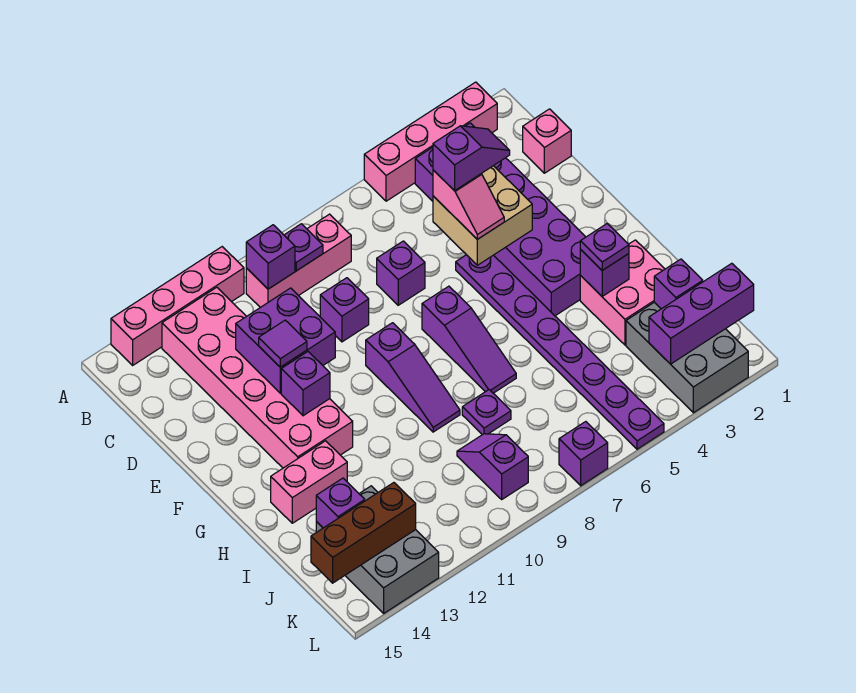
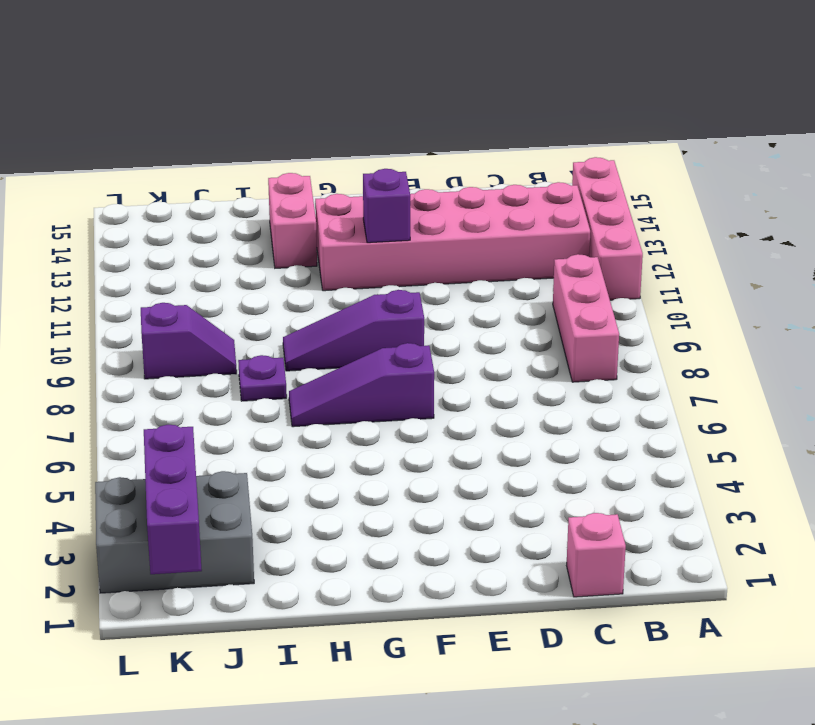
none -> pink brick A2:A5 level 1
none -> purple brick B3:G4 level 1
none -> purple brick D7 level 1
none -> purple brick D9 level 1

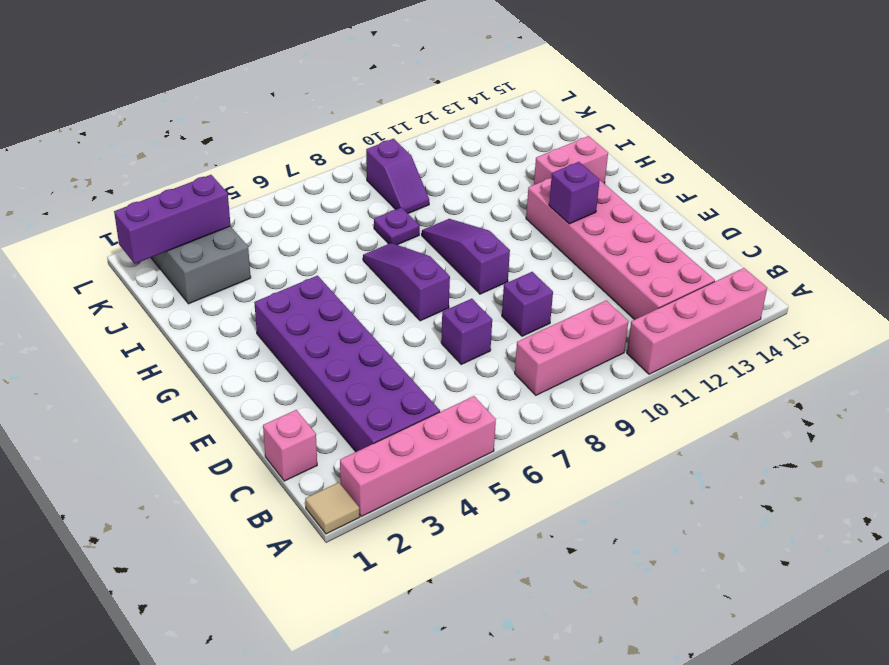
tan tile A1 level 1 -> none
none -> purple plate E5:L5 level 1
none -> pink brick H2:I3 level 1
none -> grey brick J13:L14 level 1
none -> purple brick L7 level 1

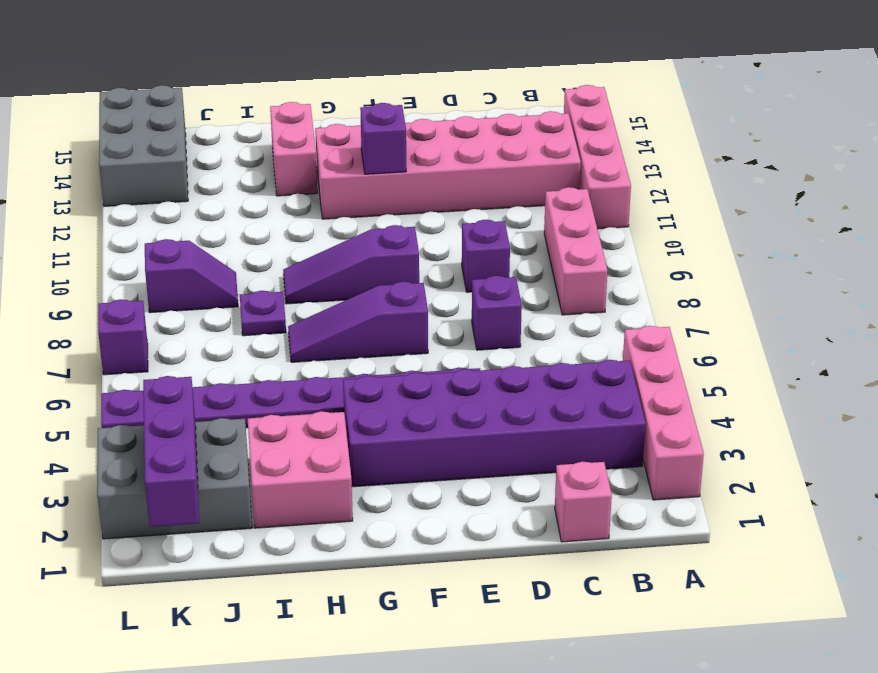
grey brick K13:L15 level 1 -> grey brick J13:L14 level 1
none -> purple plate B9 level 2
none -> purple brick B10 level 2
none -> tan brick D4:E5 level 2
none -> purple brick D11:E12 level 2

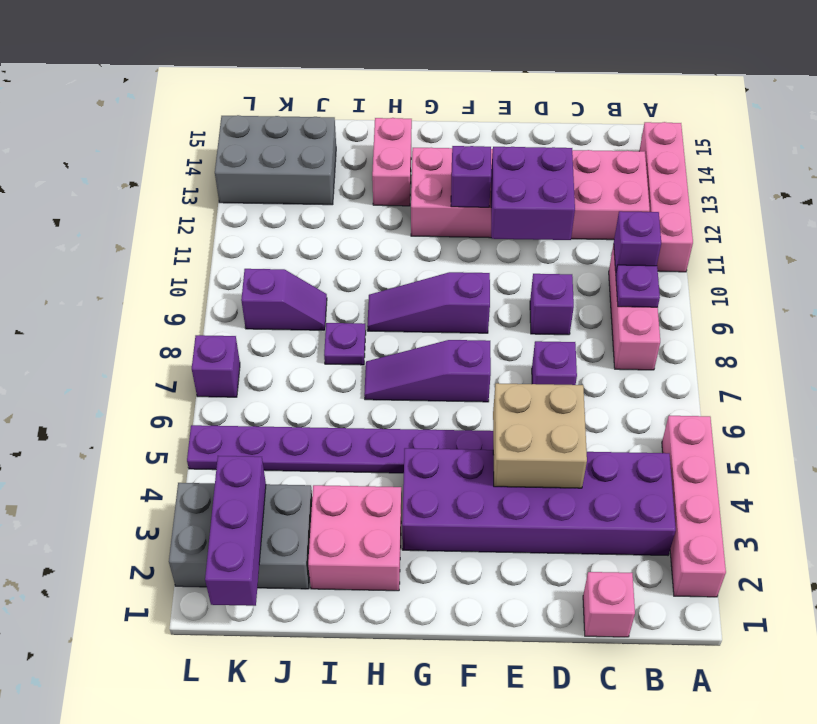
none -> purple brick H3 level 2
none -> purple brick J2 level 2
none -> purple brick J14 level 2
none -> brown brick K13:K15 level 2

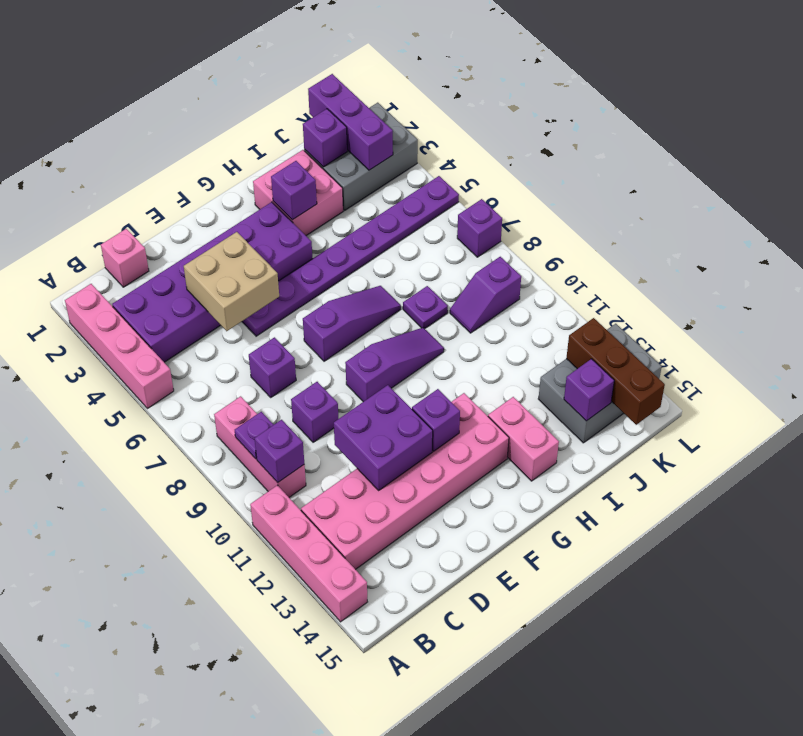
none -> pink slope D5:E5 level 3 top D
none -> purple tile E12 level 3
none -> purple plate H3 level 3
none -> purple slope D4:D5 level 4 top 5

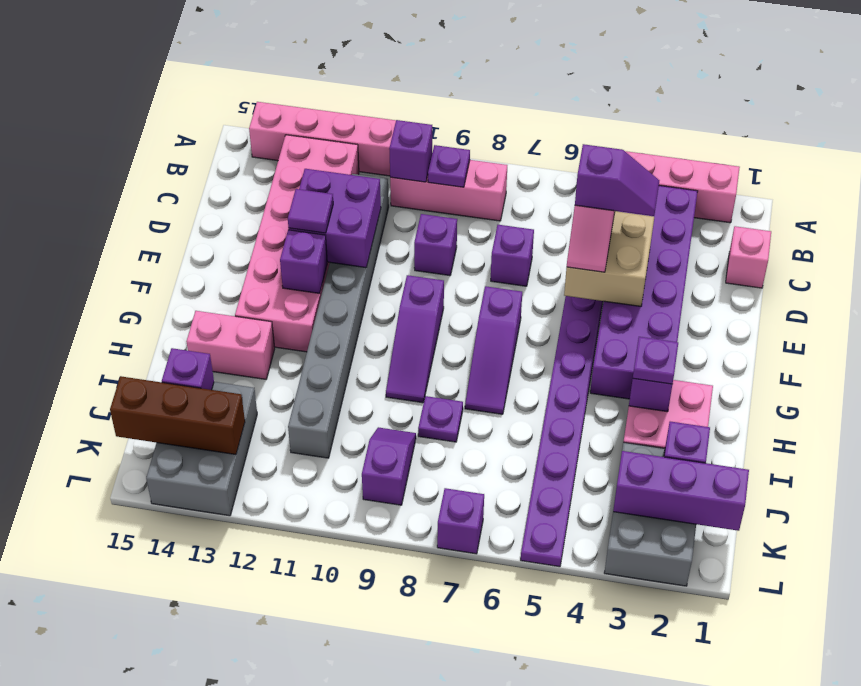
grey brick C11:J11 level 1 -> none

